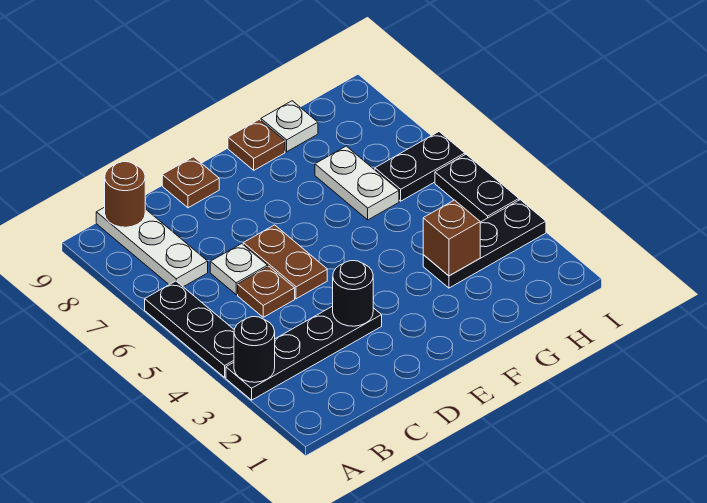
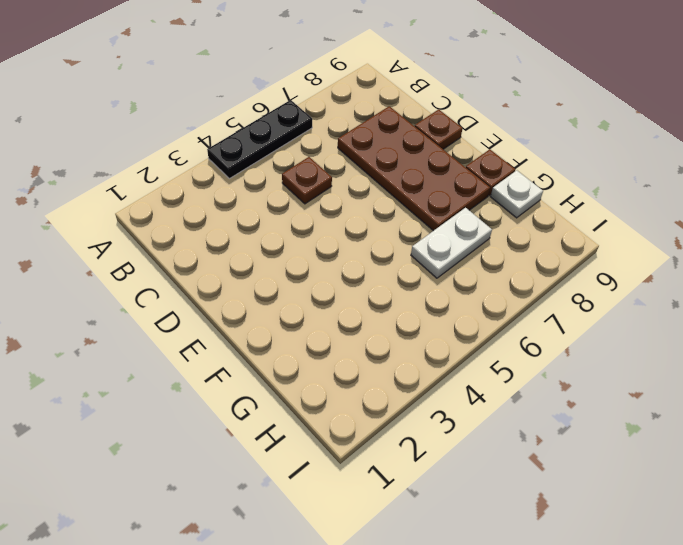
brown plate C7:F8 level 1 -> none
none -> black plate A3:D3 level 1
none -> white plate B7:B9 level 1
none -> white plate C6 level 1

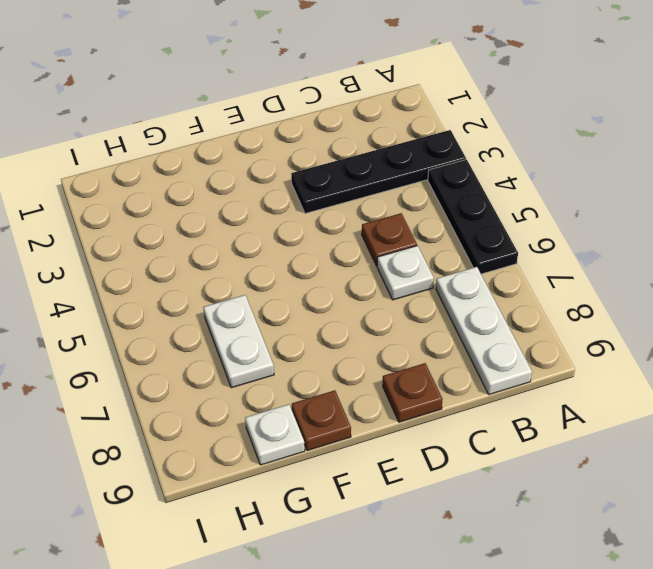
none -> brown plate D5:D6 level 1
none -> black plate G3:I3 level 1
none -> black plate H6:I6 level 1

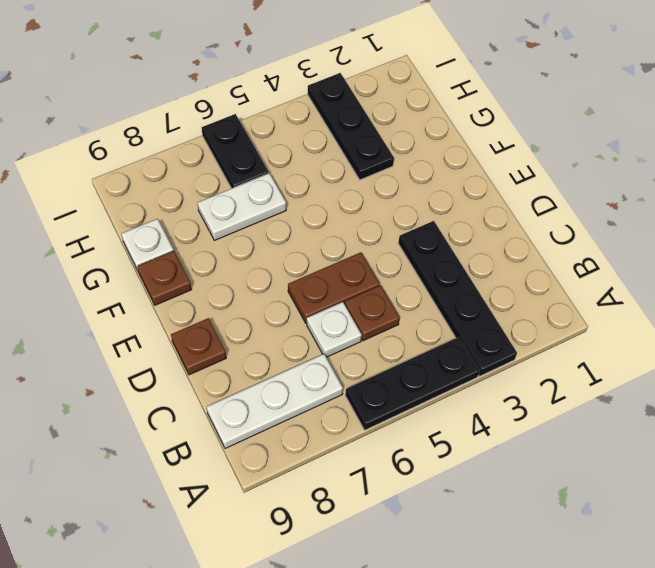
none -> black plate I4:I5 level 1
none -> black round brick A3 level 2
none -> brown round brick B9 level 2

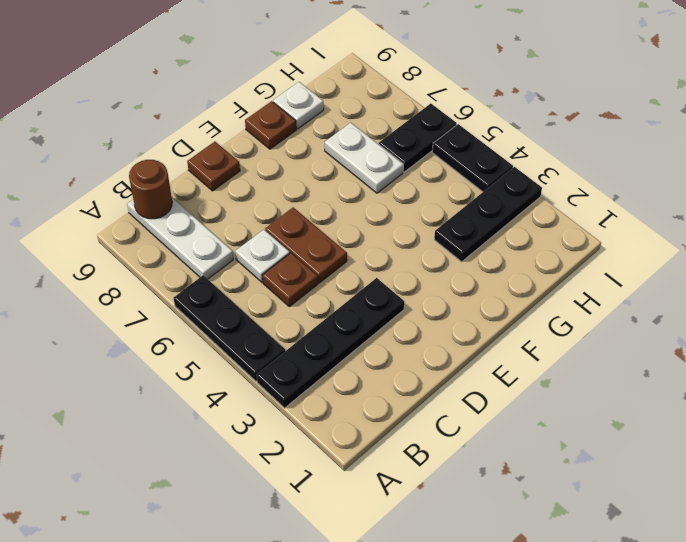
none -> black round brick A3 level 2
none -> black round brick D3 level 2
none -> brown brick G3 level 2

